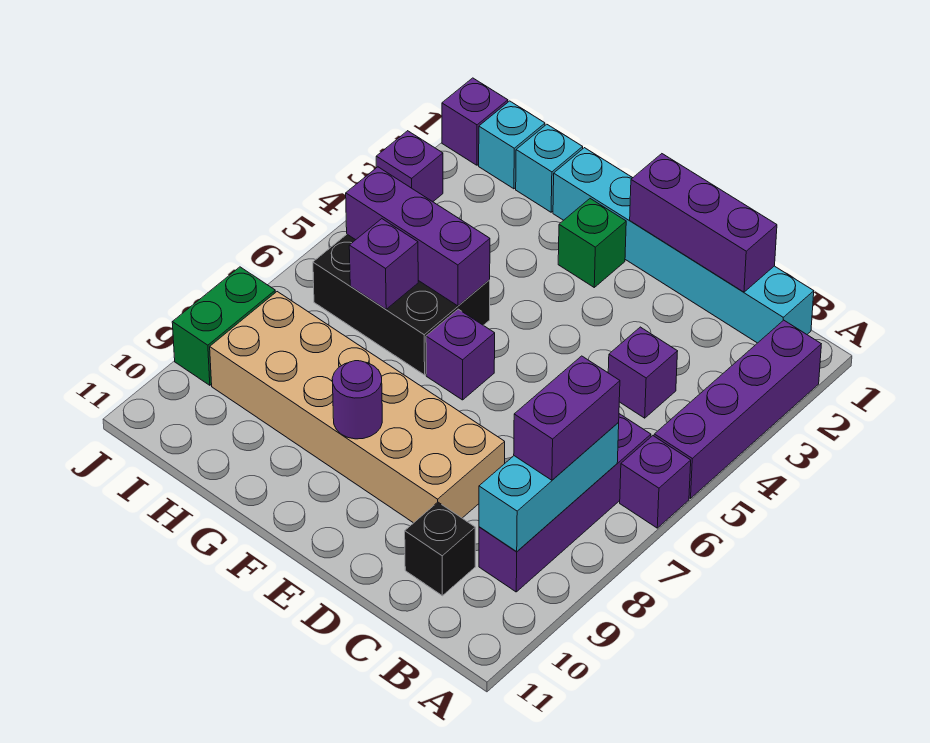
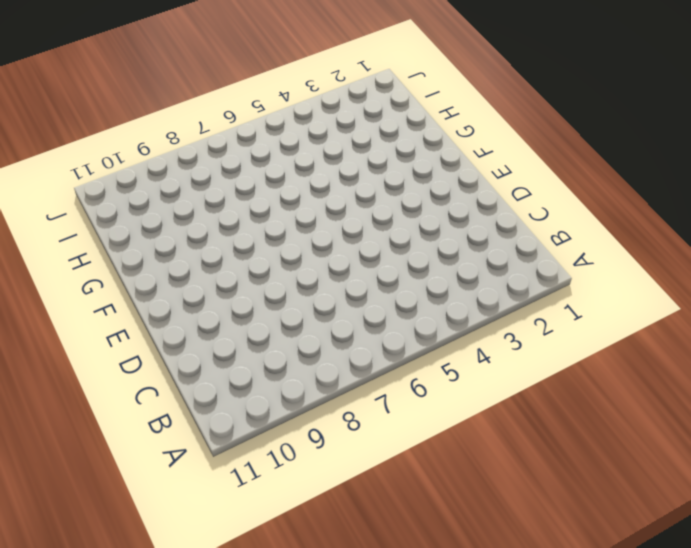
none -> purple brick A2:A5 level 1
none -> purple brick A6 level 1
none -> cyan brick B1:G1 level 1

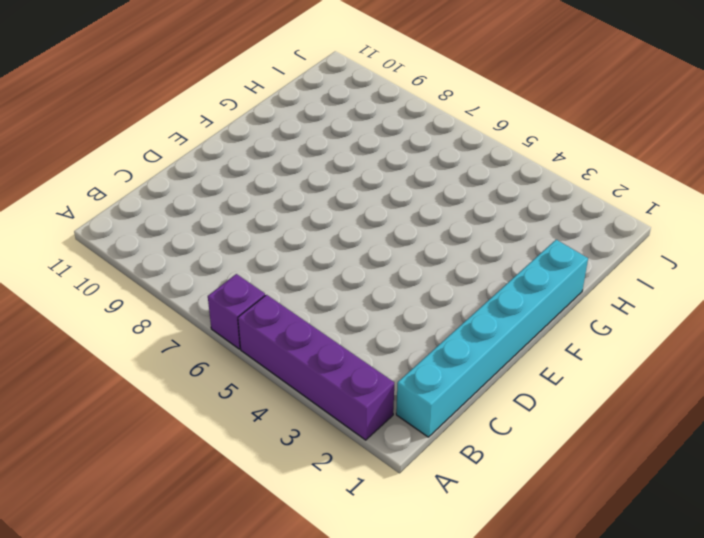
none -> purple brick B6:B9 level 1
none -> purple brick C4 level 1
none -> black brick C10 level 1

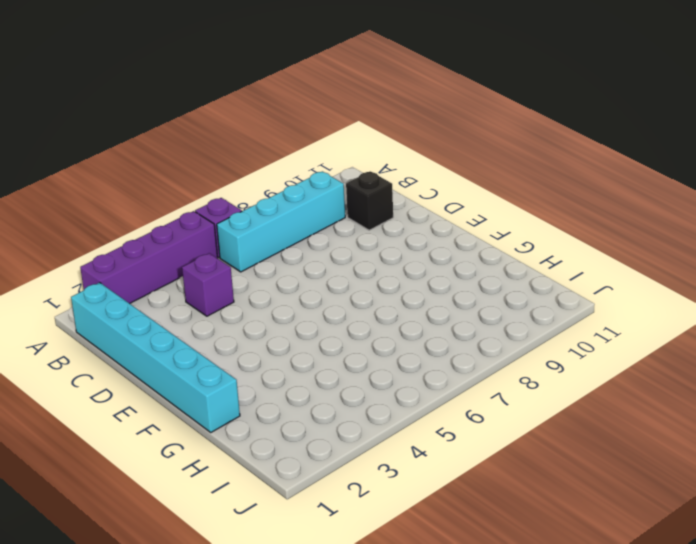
cyan brick B6:B9 level 1 -> purple brick B6:B9 level 1
none -> tan brick D8:I9 level 1
none -> green brick F2 level 1
none -> purple brick F6 level 1

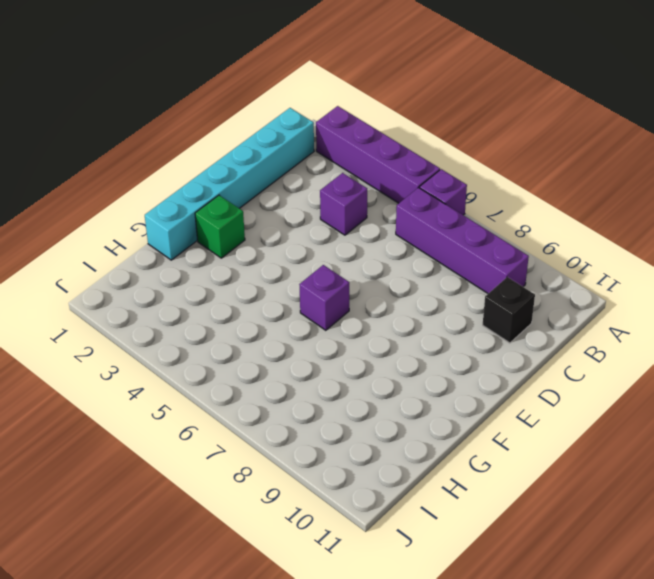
none -> tan brick D8:I9 level 1
none -> black brick G5:I6 level 1
none -> cyan brick H1 level 1

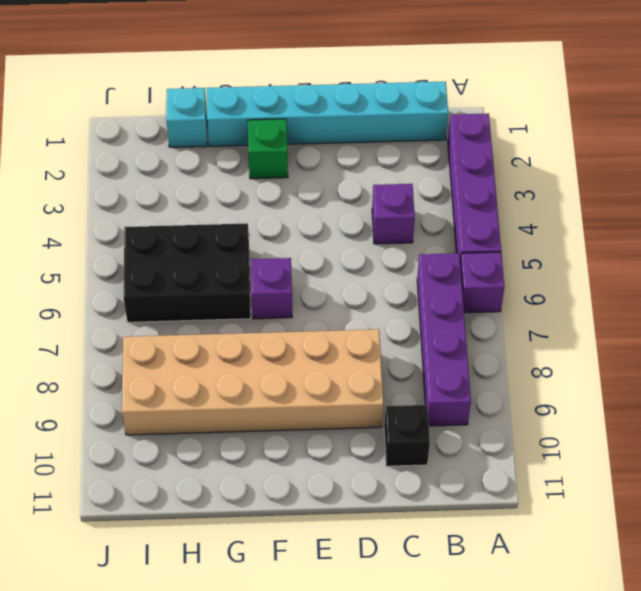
none -> cyan brick I1 level 1
none -> purple brick J1 level 1
none -> purple brick J3 level 1

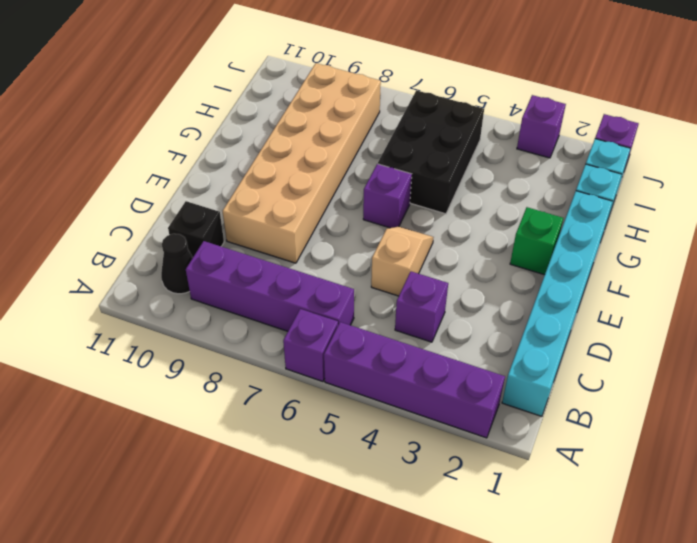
black cone B10 level 1 -> none
tan slope D5:E5 level 1 top D -> none
none -> green brick J8:J9 level 1
none -> cyan brick B7:B9 level 2
none -> purple brick C1:E1 level 2

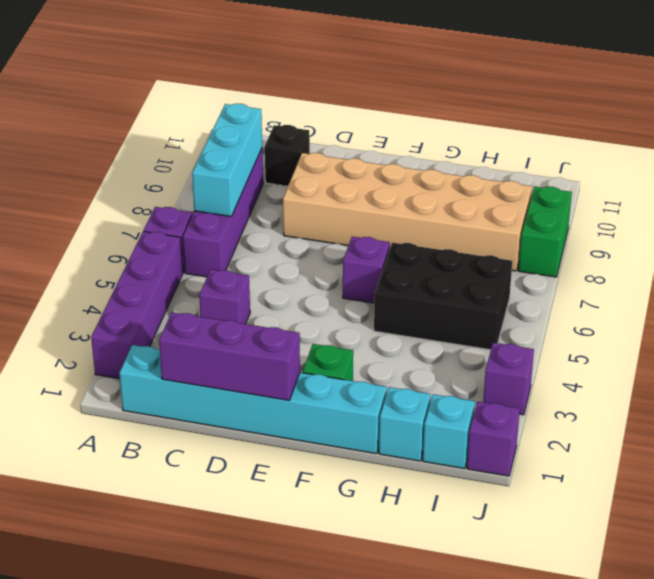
none -> purple round brick F9 level 2
none -> purple brick G5:I5 level 2
none -> purple brick H6 level 2

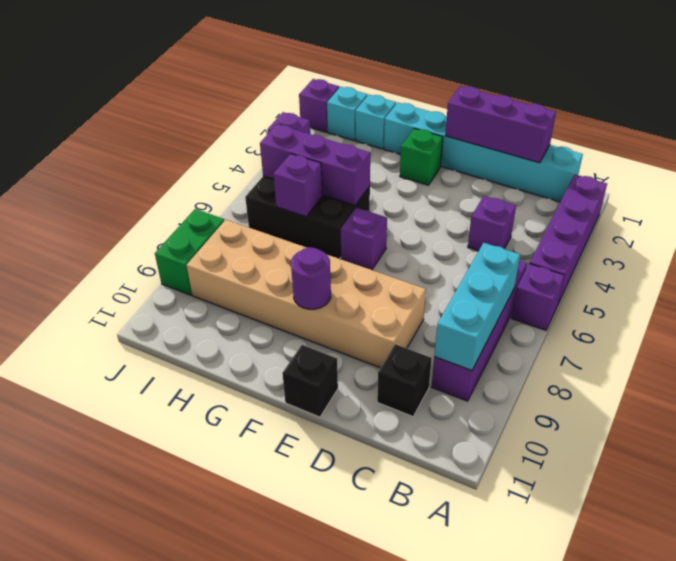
black brick E11 level 1 -> none
none -> purple brick B7:B8 level 3

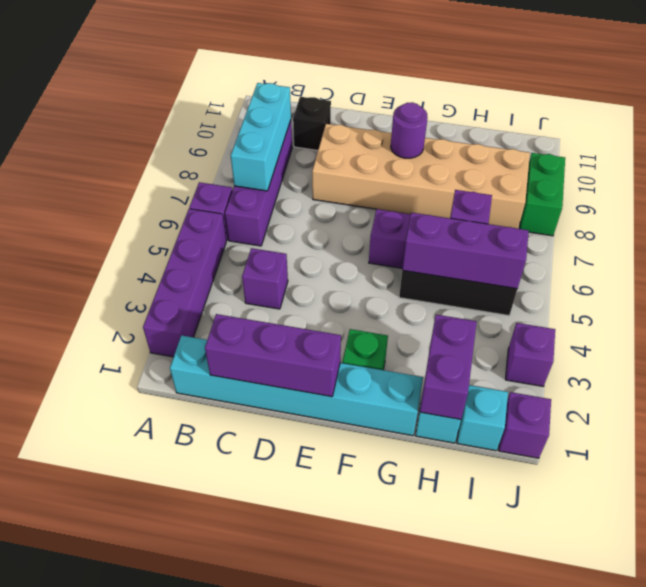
purple brick H1:H2 level 2 -> purple brick B7:B8 level 3

